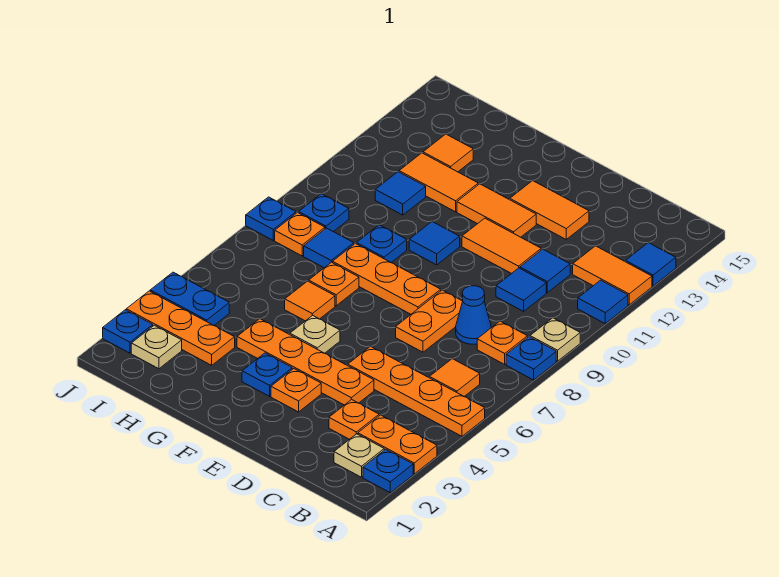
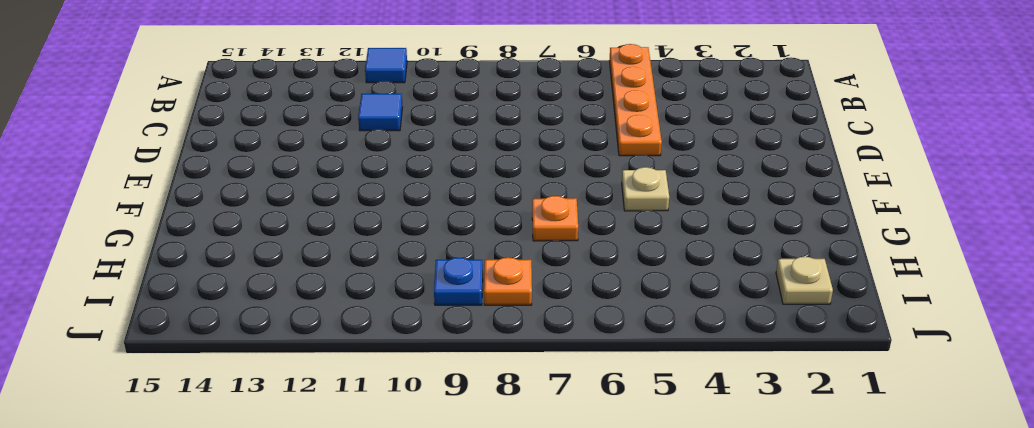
none -> blue plate A2 level 1
none -> orange plate A3:B3 level 1
none -> blue plate A8 level 1
none -> tan plate A9 level 1

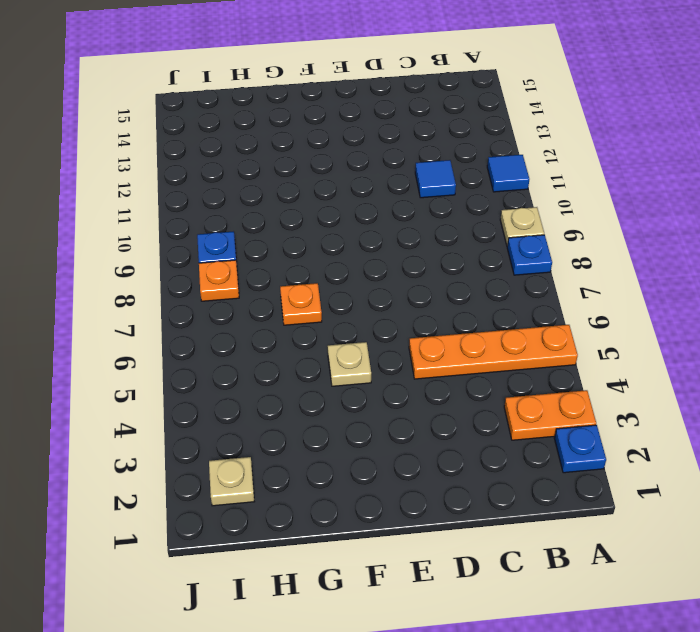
none -> orange tile A12:B12 level 1
none -> blue tile A13 level 1
none -> tan plate B2 level 1
none -> orange tile B6 level 1

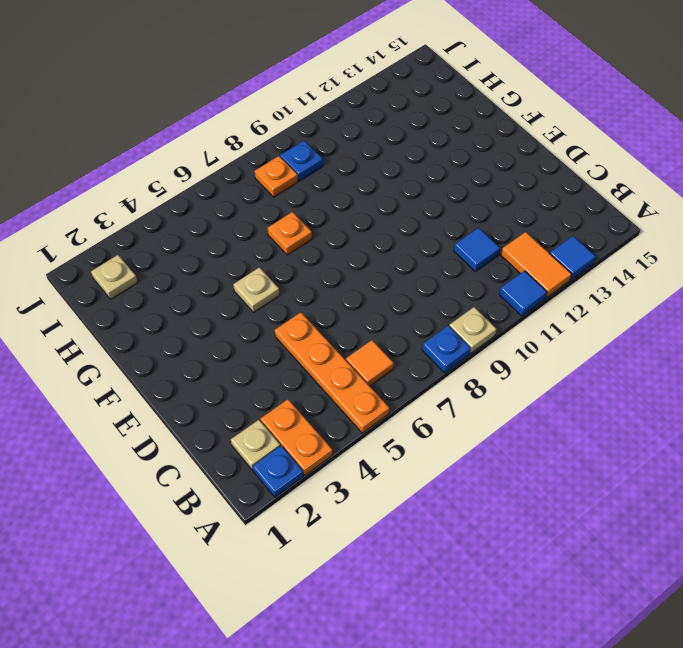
none -> orange plate B8 level 1
none -> orange plate C3 level 1
none -> blue cone C8 level 1
none -> blue tile C10 level 1

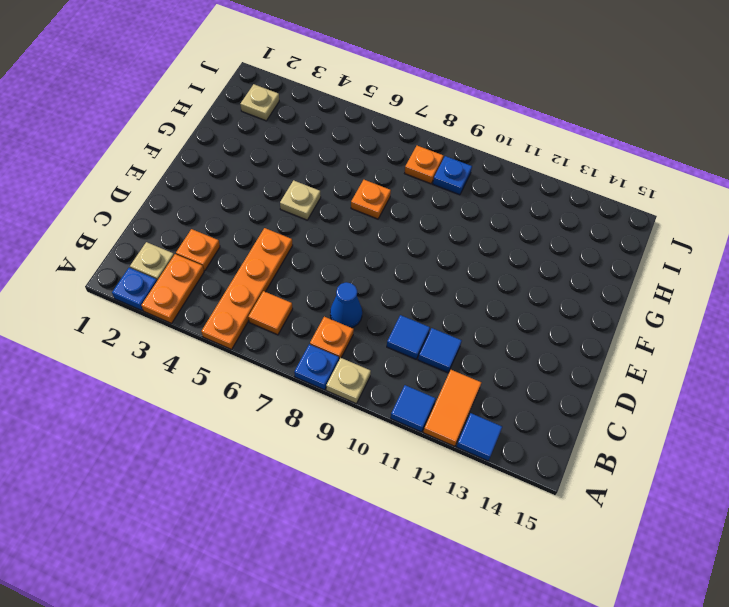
none -> orange plate D4:G4 level 1
none -> orange plate D7:D8 level 1
none -> orange tile D11:E11 level 1
none -> orange tile D13:E13 level 1

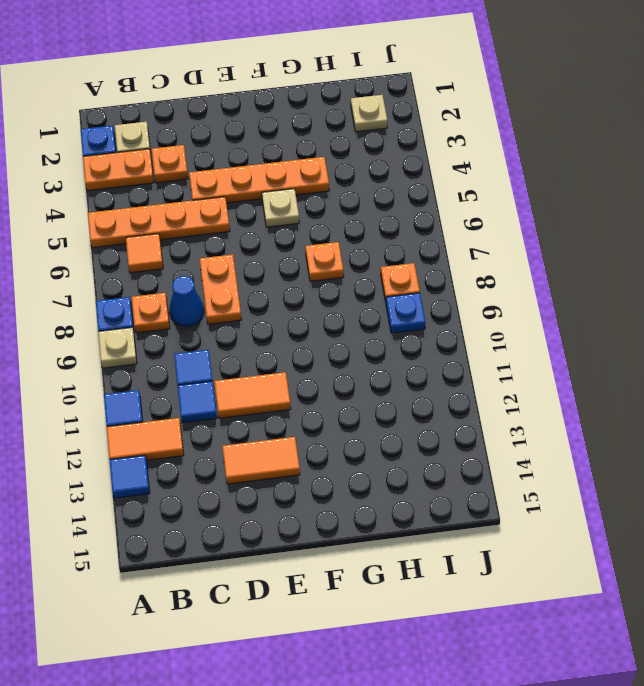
none -> orange plate E3 level 1
none -> orange plate E8:G8 level 1
none -> orange tile E12:F12 level 1
none -> blue plate F3 level 1

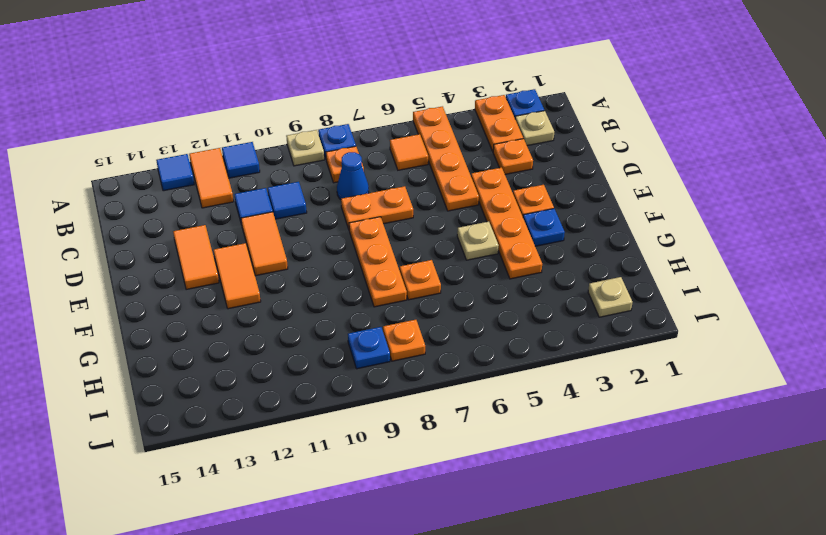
none -> blue tile F10 level 1
none -> orange tile G6 level 1
none -> blue plate G9 level 1
none -> orange tile G12:H12 level 1

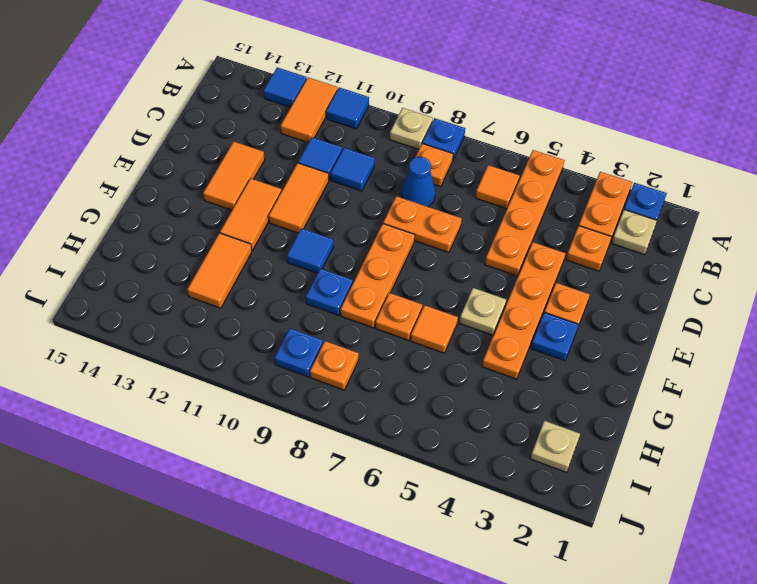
none -> orange plate H3:J3 level 1
none -> blue tile H8 level 1
none -> blue tile H11 level 1
none -> orange tile H13 level 1

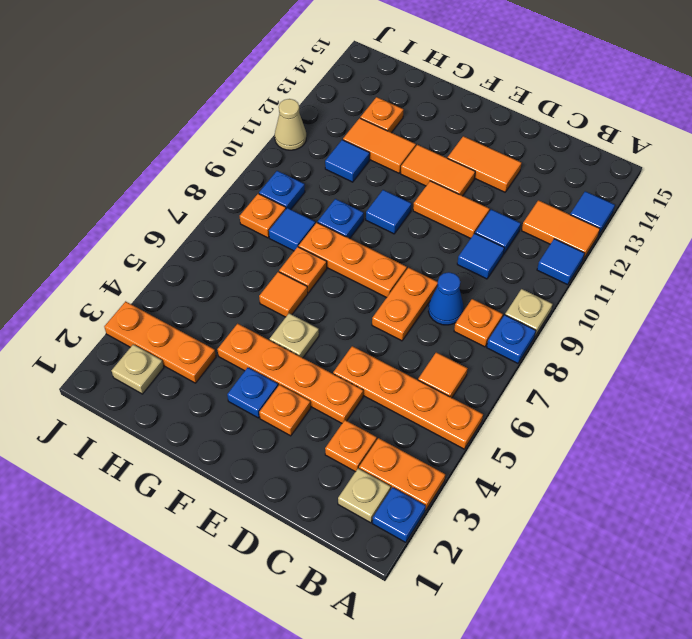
orange plate H13 level 1 -> orange tile H13 level 1
tan cone J11 level 1 -> none
none -> blue plate I4:J4 level 1
none -> blue plate J2 level 1
none -> blue plate J8 level 1

